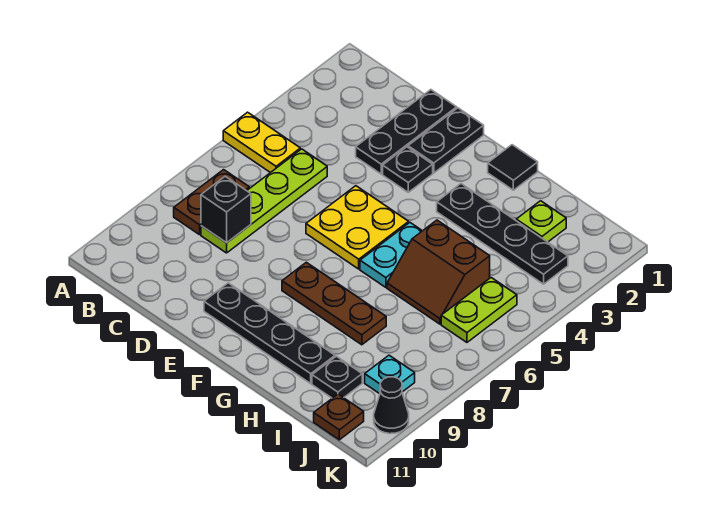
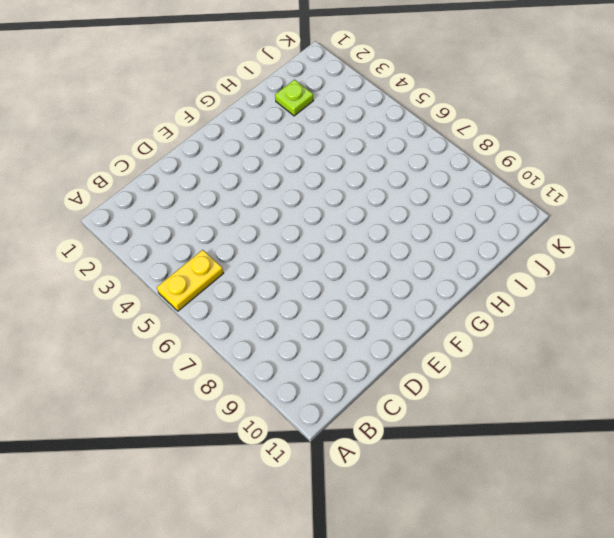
none -> brown plate B7:B8 level 1
none -> lime plate C5:C8 level 1
none -> black plate D1:D3 level 1

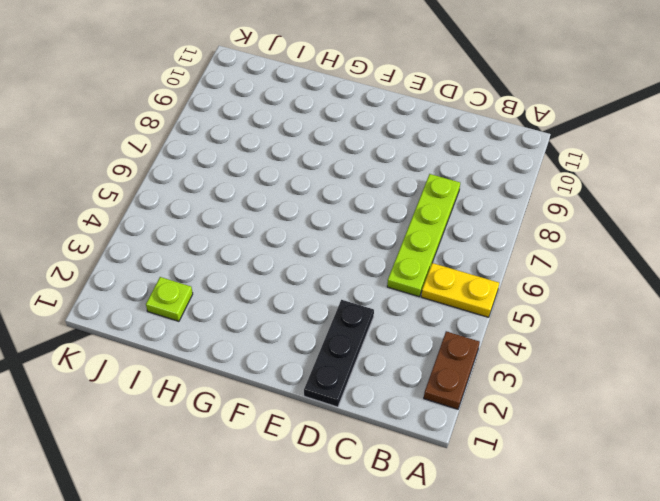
brown plate A2:A3 level 1 -> brown plate B7:B8 level 1
none -> black plate E1:E2 level 1
none -> black plate E3 level 1
none -> yellow plate E5:F6 level 1

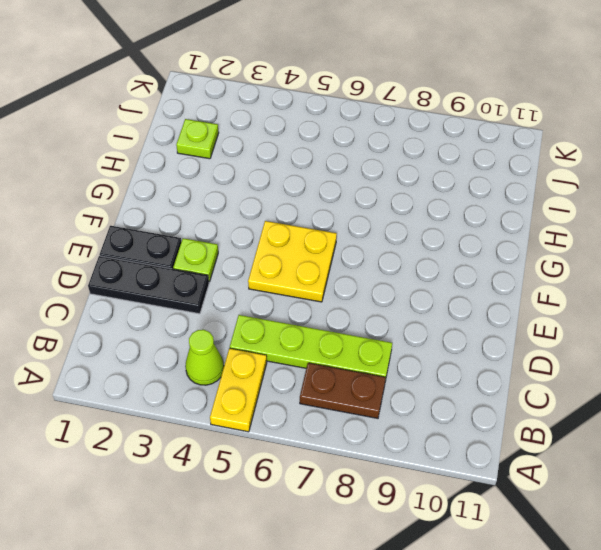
lime cone B4 level 1 -> none
lime plate E3 level 1 -> black plate E3 level 1
none -> black plate E10:H10 level 1
none -> brown plate F8:H8 level 1
none -> black tile G1 level 1

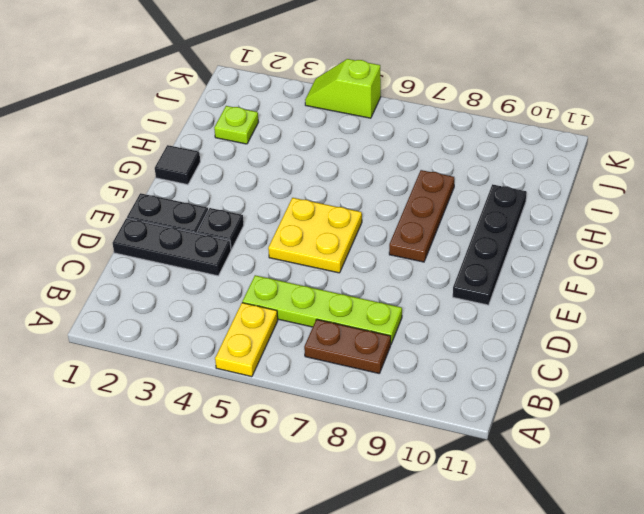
lime slope K4:K5 level 1 top 5 -> none
none -> black plate G3:J3 level 1
none -> cyan plate G5:G6 level 1
none -> brown slope H5:I6 level 1 top 5

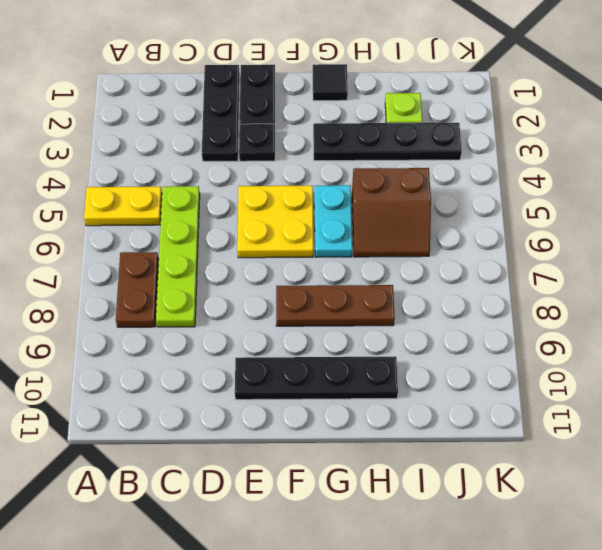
none -> black plate I10 level 1
none -> lime plate J5:J6 level 1
none -> cyan plate J9 level 1

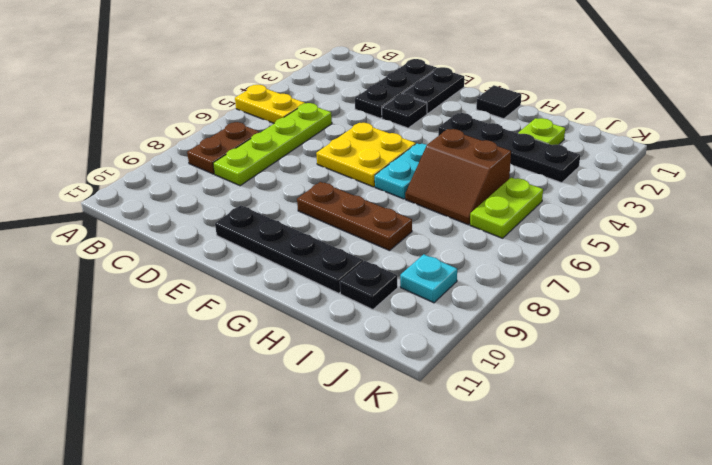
none -> brown plate J11 level 1
none -> black cone K10 level 1
none -> black brick C8 level 2

